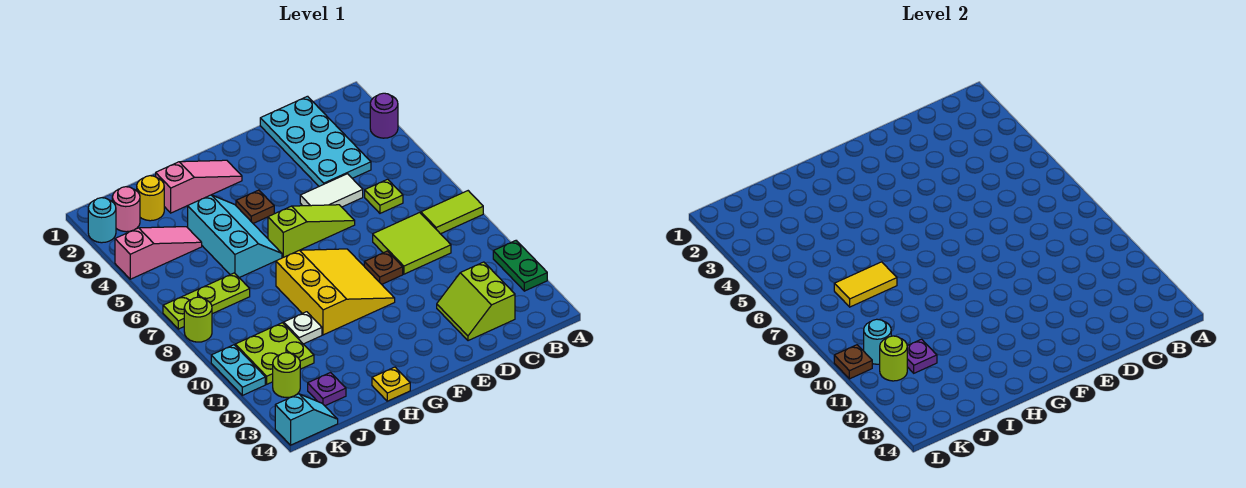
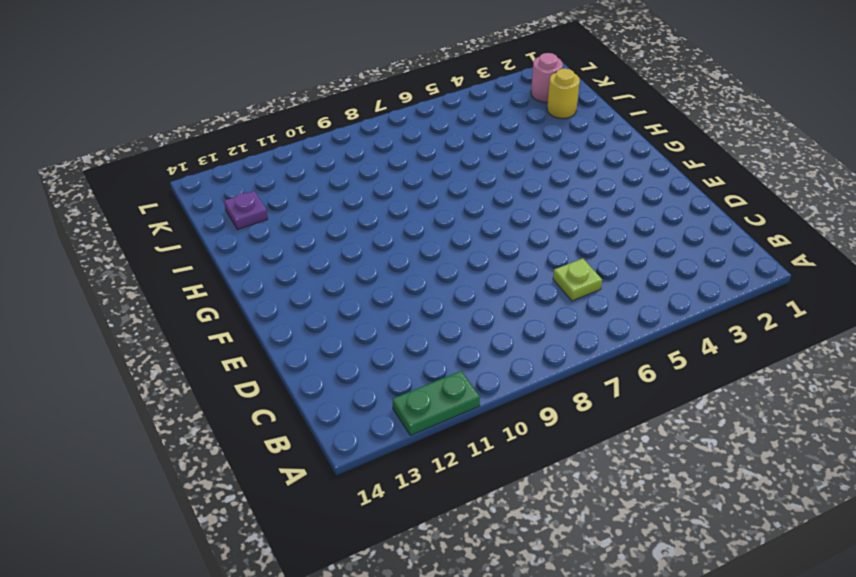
none -> purple round brick A3 level 1
none -> lime tile A8:B8 level 1
none -> cyan plate C1:D4 level 1
none -> lime tile C8:D9 level 1

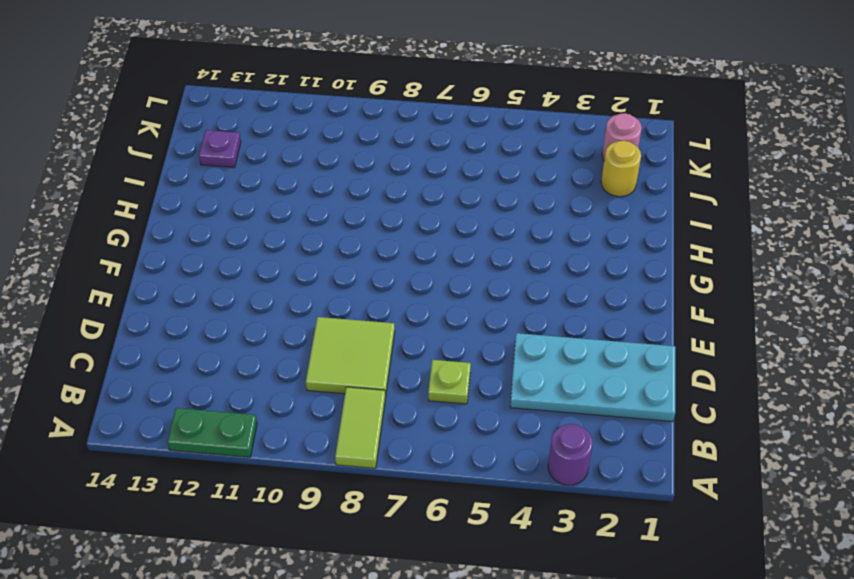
none -> lime slope C12:D13 level 1 top C
none -> white tile D5:E5 level 1
none -> lime slope E6:G6 level 1 top G
none -> brown plate E9 level 1

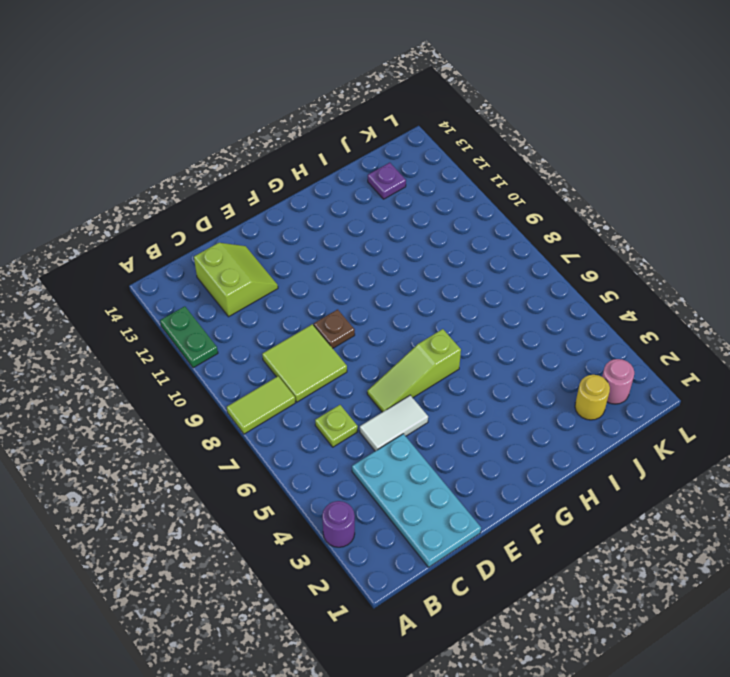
none -> yellow slope F8:H10 level 1 top H
none -> pink slope G2:I2 level 1 top I
none -> brown plate G4 level 1
none -> cyan slope H4:I6 level 1 top I

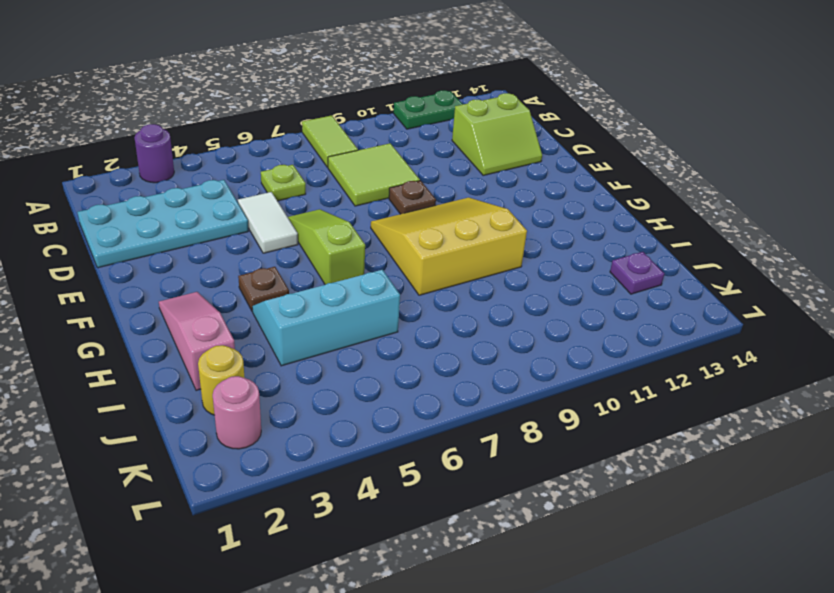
none -> yellow plate H14 level 1
none -> white plate I10 level 1
none -> pink slope J4:L4 level 1 top L
none -> lime plate J7:L7 level 1

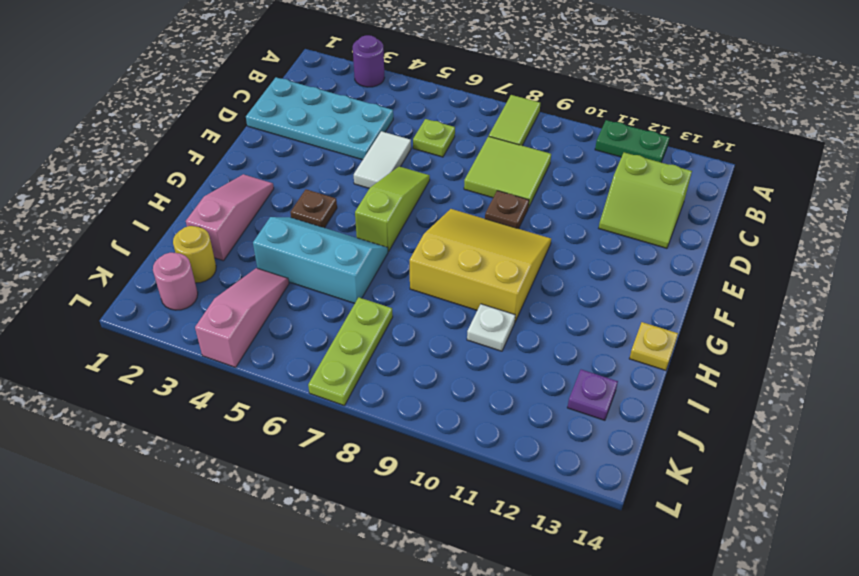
none -> lime plate J10:K11 level 1
none -> lime round brick K12 level 1
none -> cyan slope K14:L14 level 1 top L
none -> cyan round brick L2 level 1

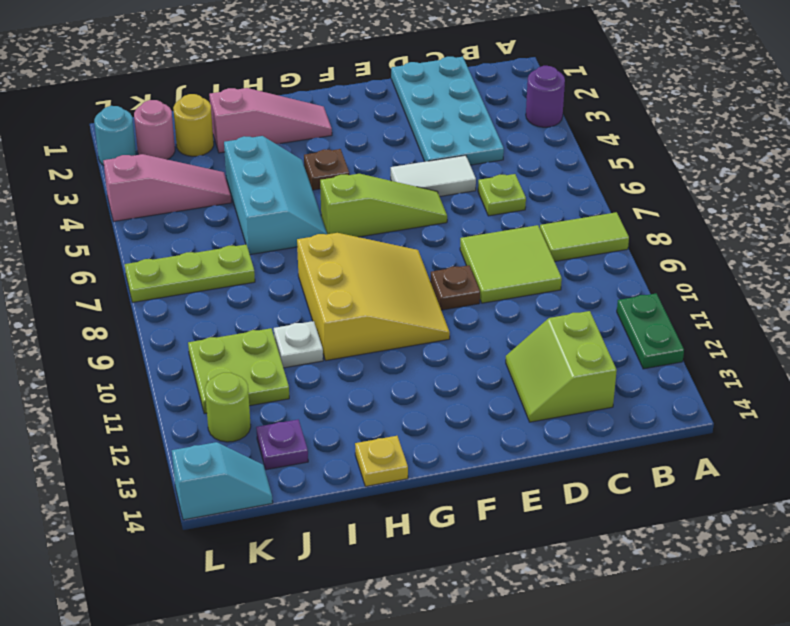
none -> lime round brick L8 level 1
none -> cyan plate L10:L11 level 1
none -> yellow tile I7:J7 level 2
none -> purple plate J11 level 2

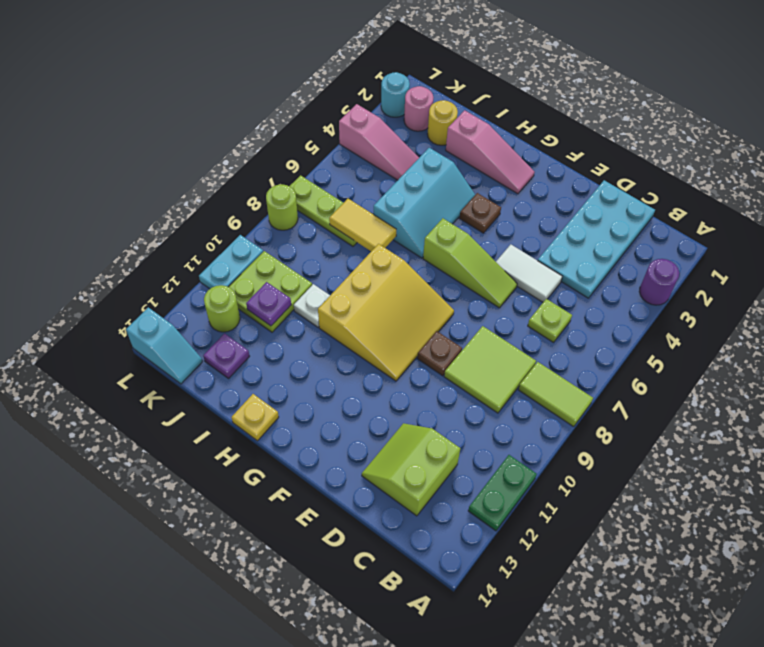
none -> cyan round brick K10 level 2
none -> lime round brick K11 level 2
none -> brown plate L10 level 2

